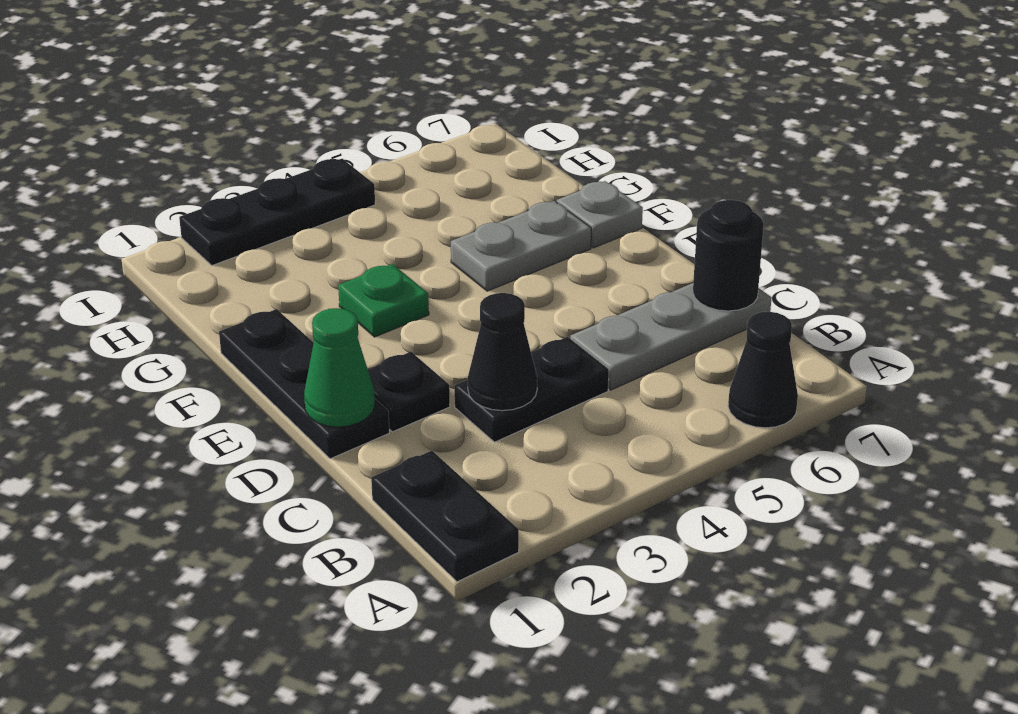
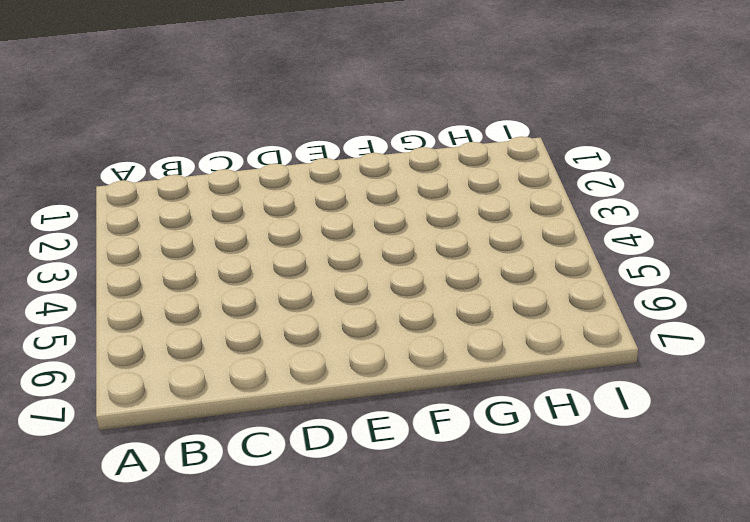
none -> black plate A1:B1 level 1
none -> black cone A6 level 1
none -> black plate C3:C4 level 1

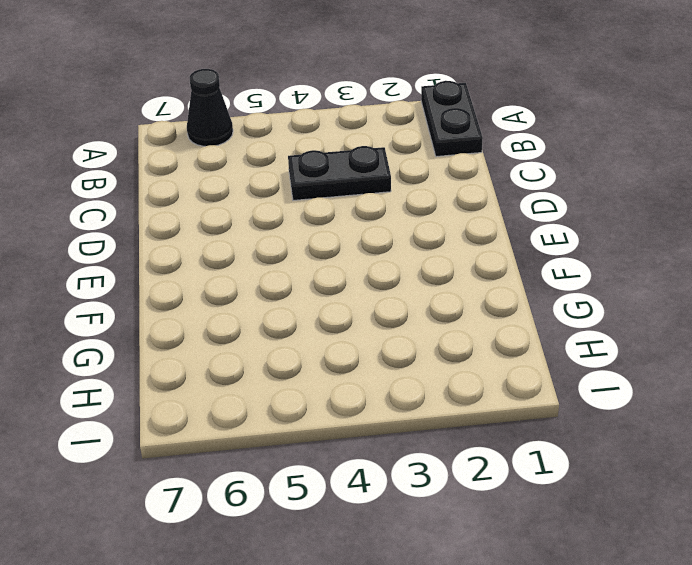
none -> grey plate C5:C7 level 1
none -> black plate D1:F1 level 1
none -> black plate D2 level 1

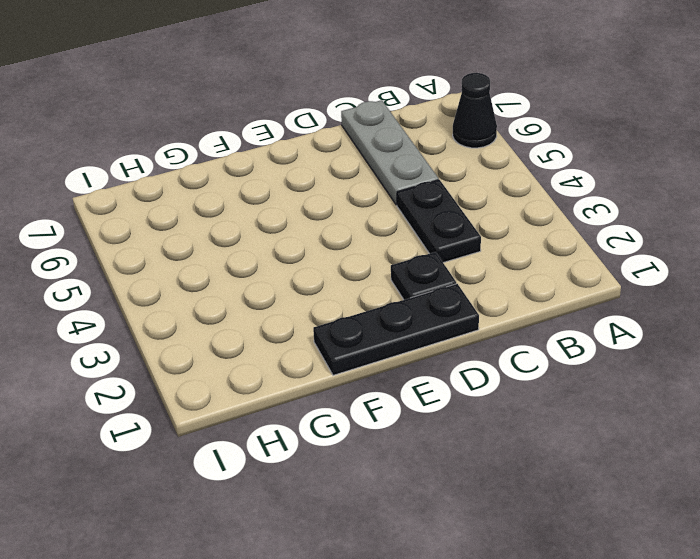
none -> black plate A1:B1 level 1
none -> green plate F3 level 1
none -> grey plate F5:F6 level 1

